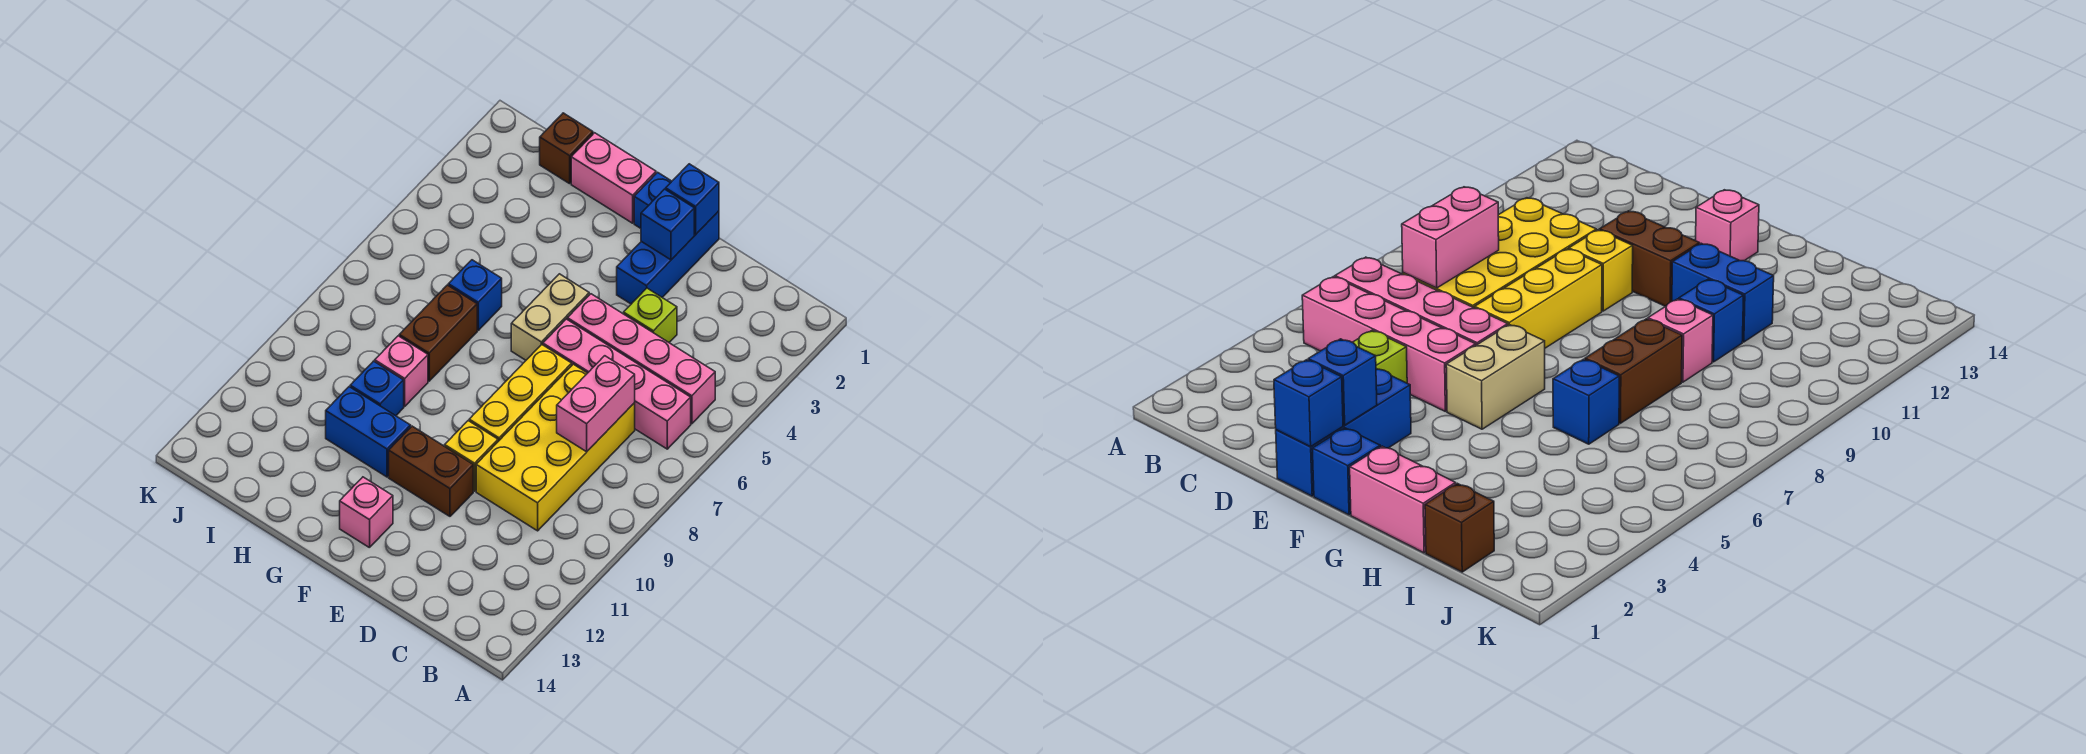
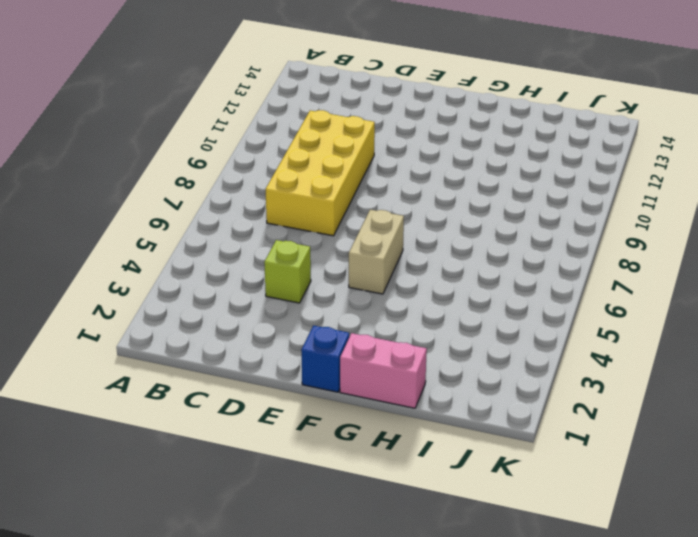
none -> pink brick B5:E5 level 1
none -> pink brick B6:E6 level 1
none -> blue brick E1:E3 level 1

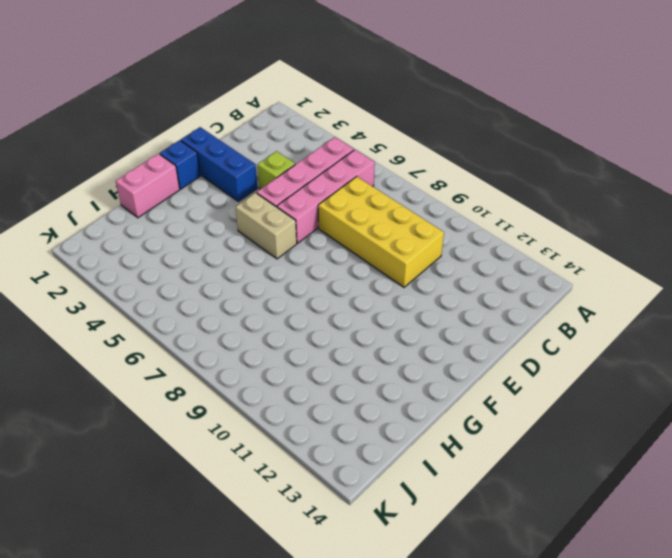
none -> yellow brick E7:E9 level 1
none -> yellow brick E10 level 1
none -> brown brick E11:F11 level 1

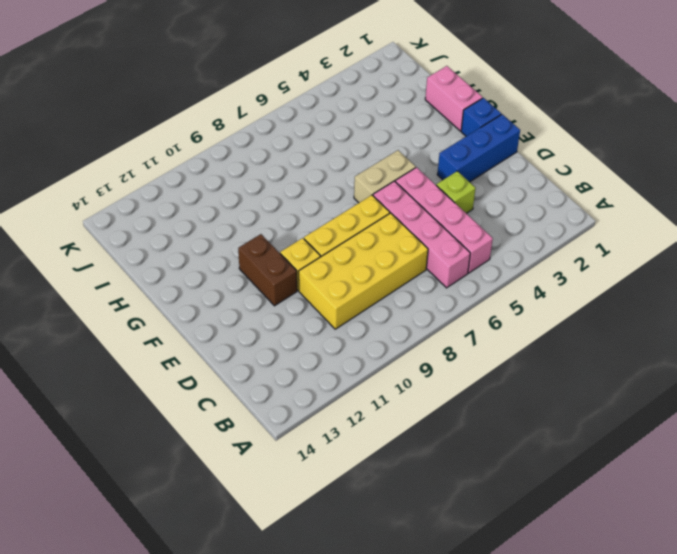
none -> pink brick F13 level 1
none -> blue brick G11:H11 level 1
none -> blue brick H6 level 1

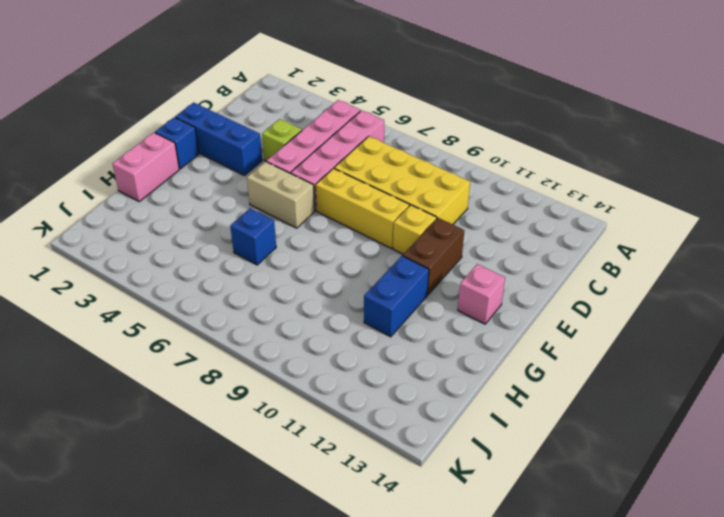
none -> brown brick H7:H8 level 1
none -> pink brick H9 level 1
none -> blue brick H10 level 1

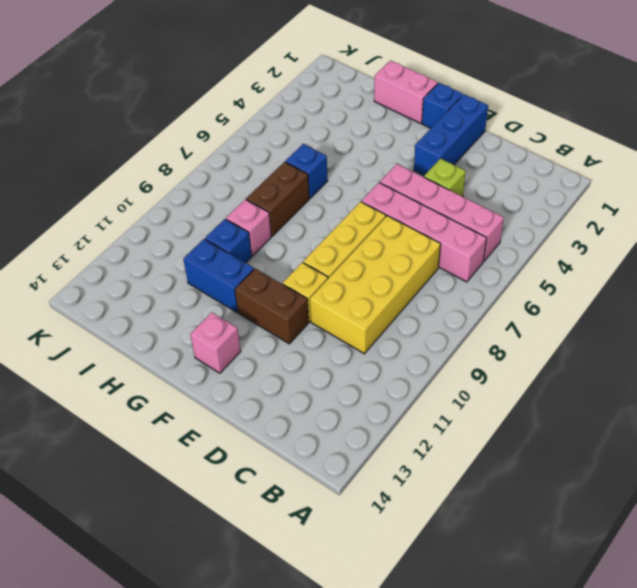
none -> tan brick F5:F6 level 1
none -> brown brick I1 level 1
none -> pink brick C7:C8 level 2

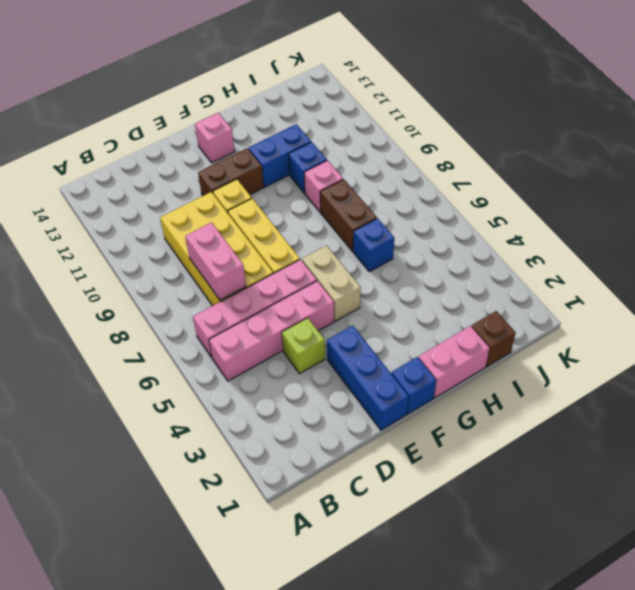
none -> blue brick E1 level 2
none -> blue brick E2 level 2

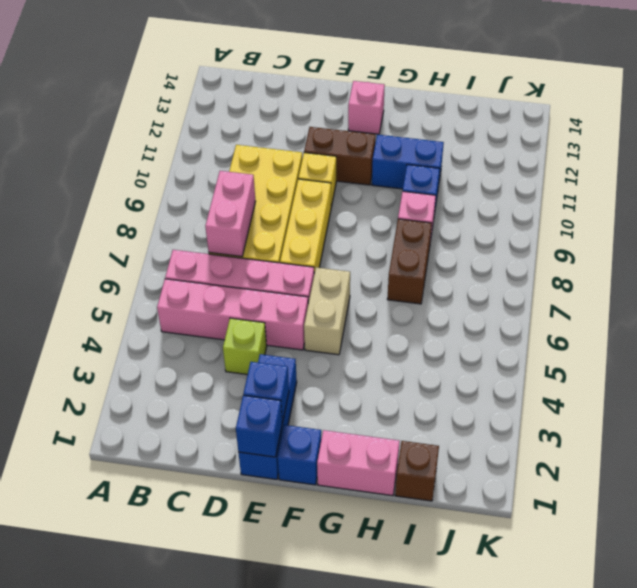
none -> blue brick H6 level 1

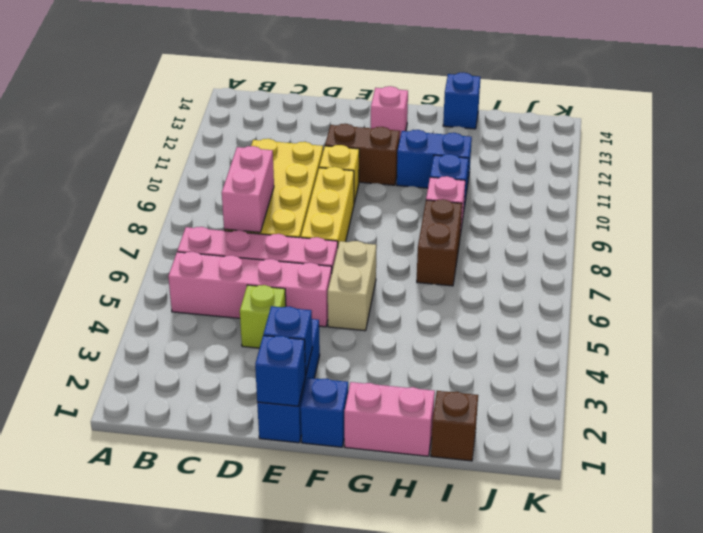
blue brick H14 level 1 -> blue brick H6 level 1

